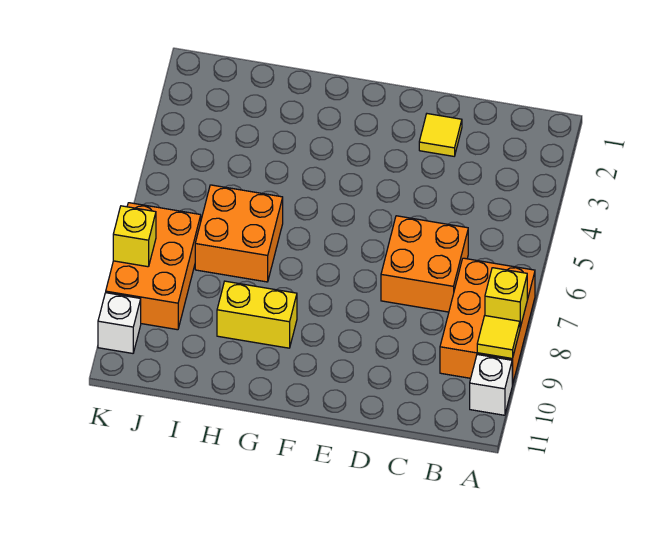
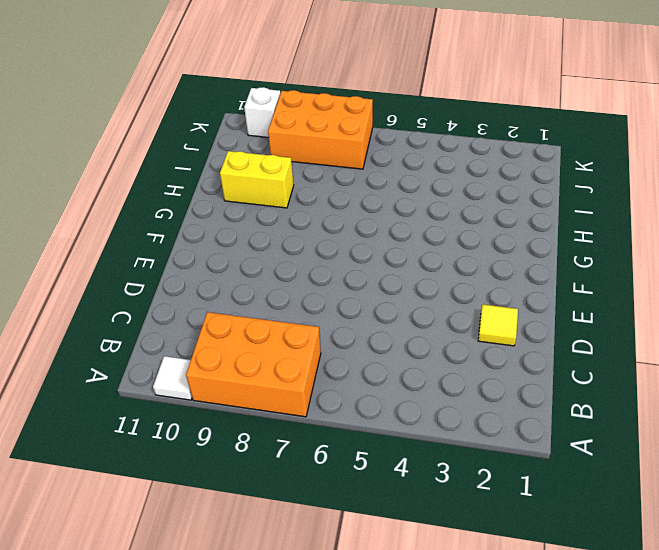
white tile A10 level 1 -> white brick A10 level 1
yellow brick H9:H10 level 1 -> yellow brick G9:H9 level 1
none -> orange brick C6:D7 level 1
none -> orange brick H6:I7 level 1

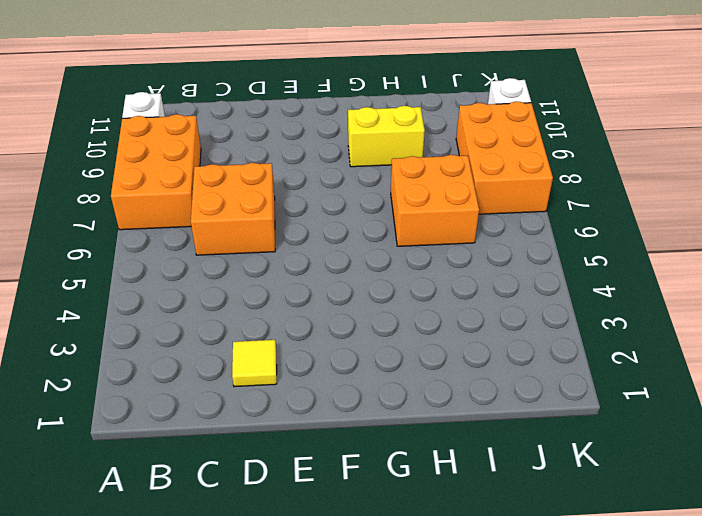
none -> yellow brick A8 level 2
none -> yellow tile A9 level 2

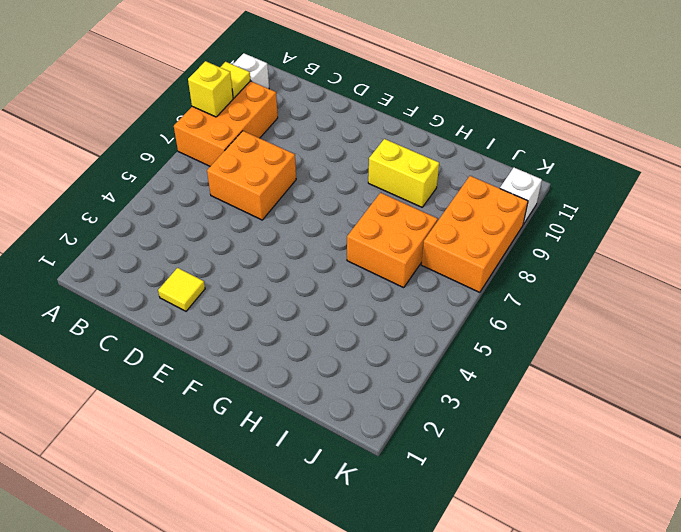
none -> yellow brick K8 level 2

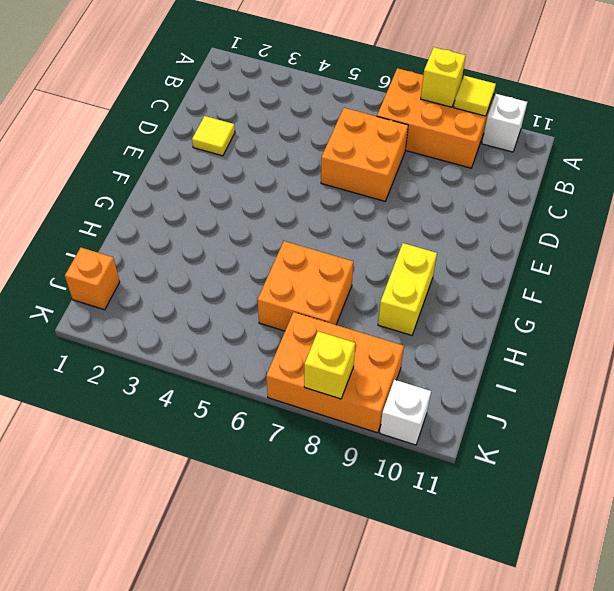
orange brick J1 level 1 -> none

